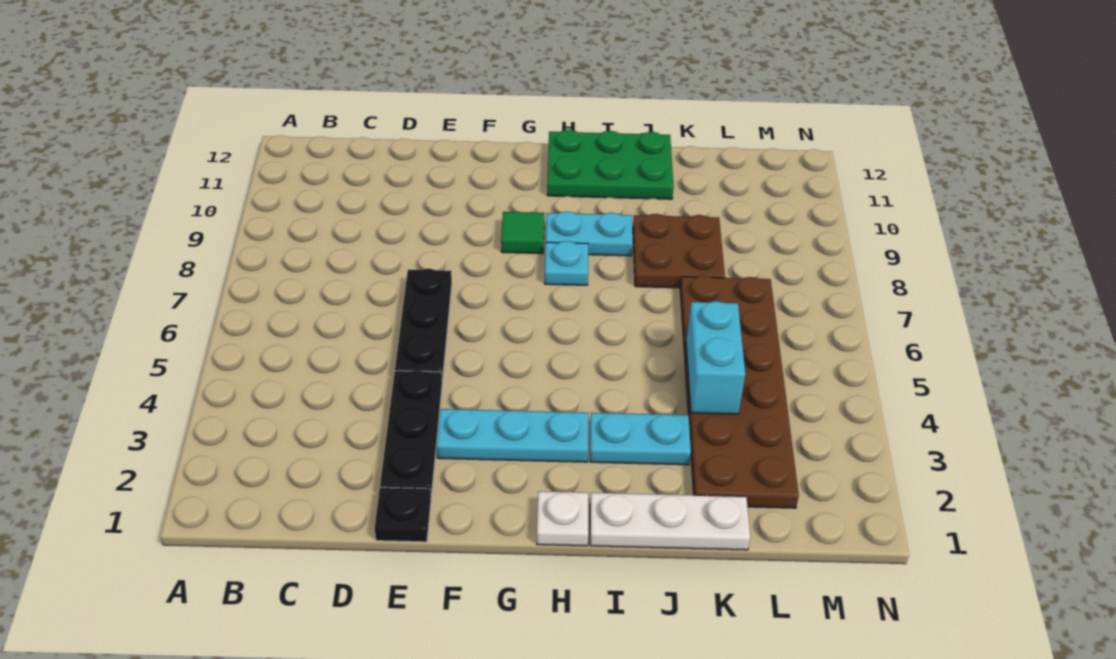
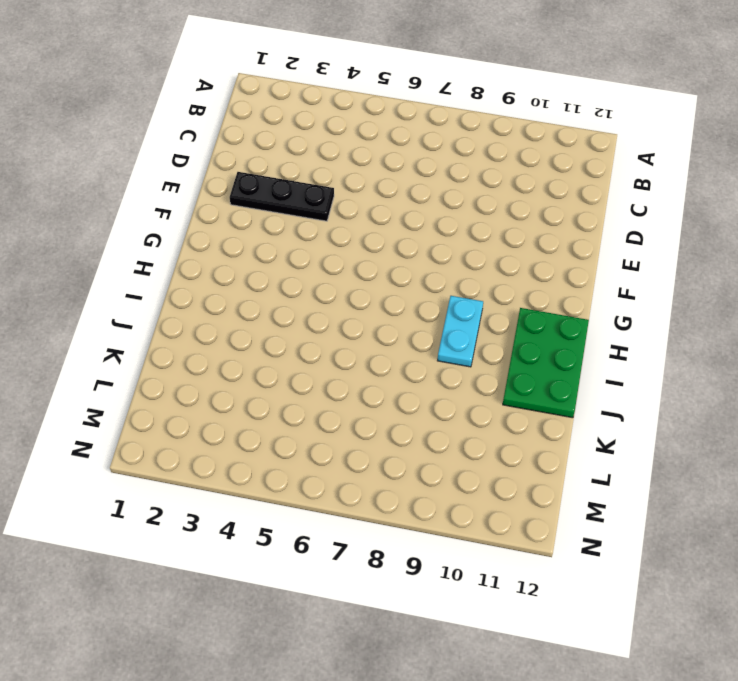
none -> black plate E1 level 1
none -> black plate E5:E7 level 1
none -> cyan plate F3:H3 level 1

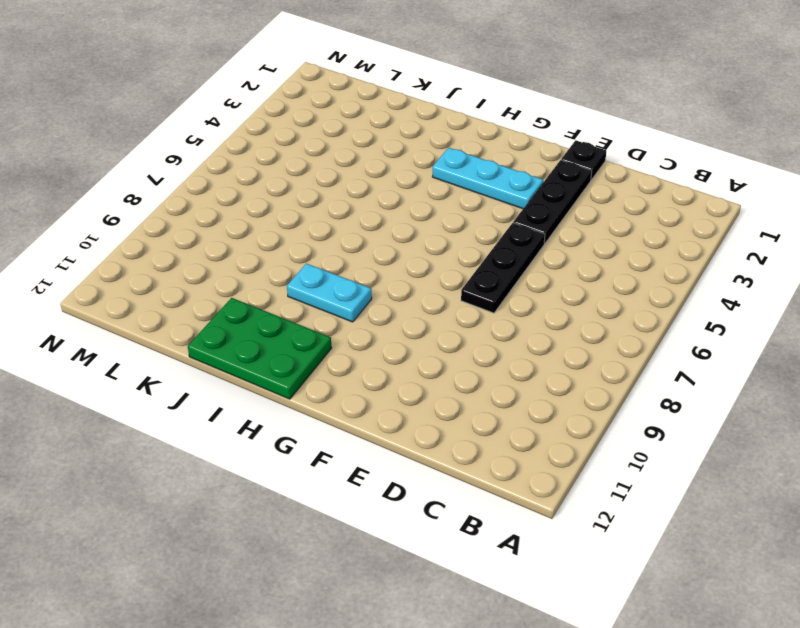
none -> green tile G9 level 1
none -> white plate H1 level 1
none -> cyan plate H8 level 1

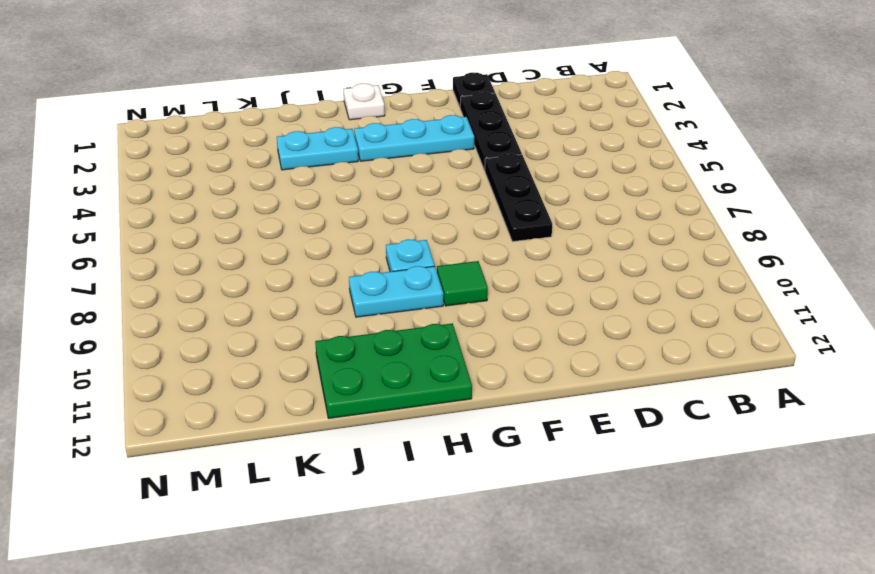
none -> white plate I1:K1 level 1
none -> brown plate J8:K9 level 1
none -> brown plate K2:L7 level 1

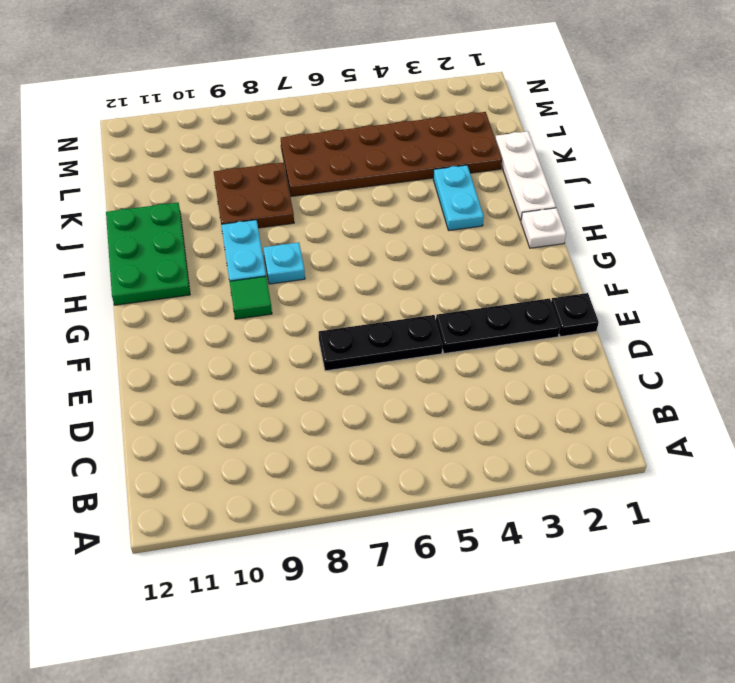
none -> cyan plate F3:H3 level 1
none -> cyan brick K4:K5 level 2

